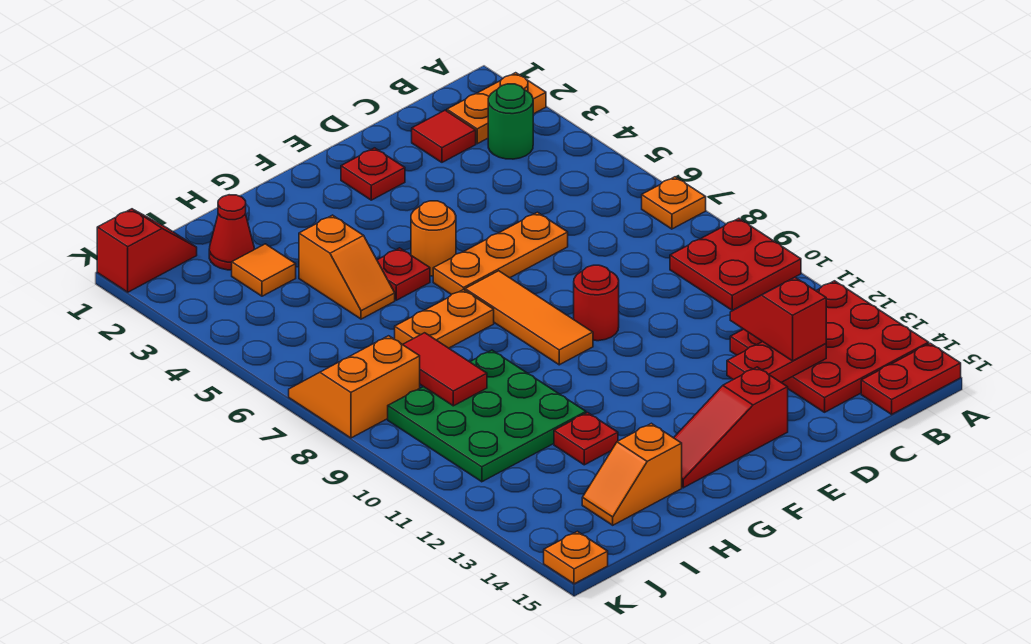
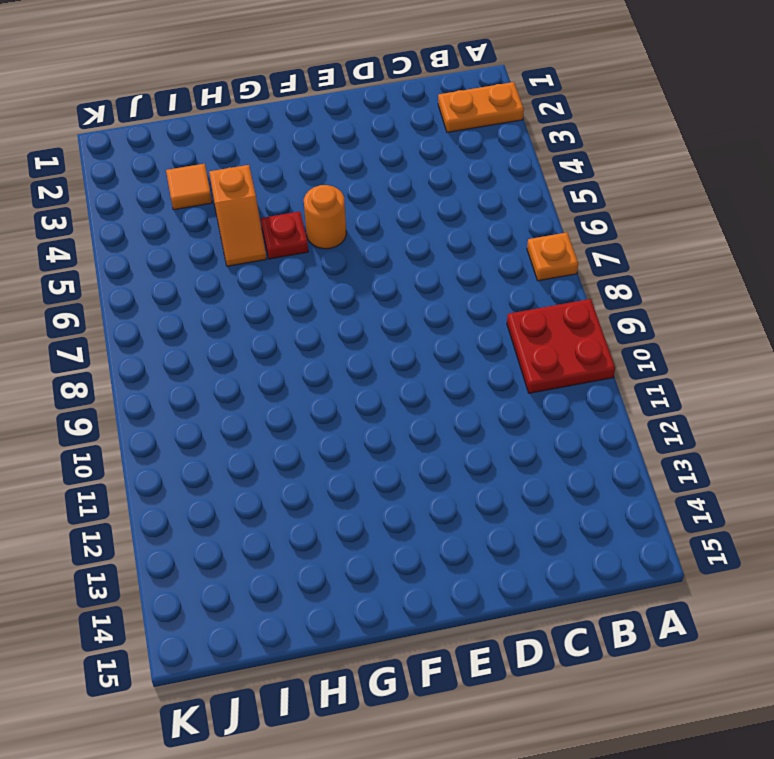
none -> red plate A12:C14 level 1
none -> red plate A15:B15 level 1
none -> green round brick B3 level 1

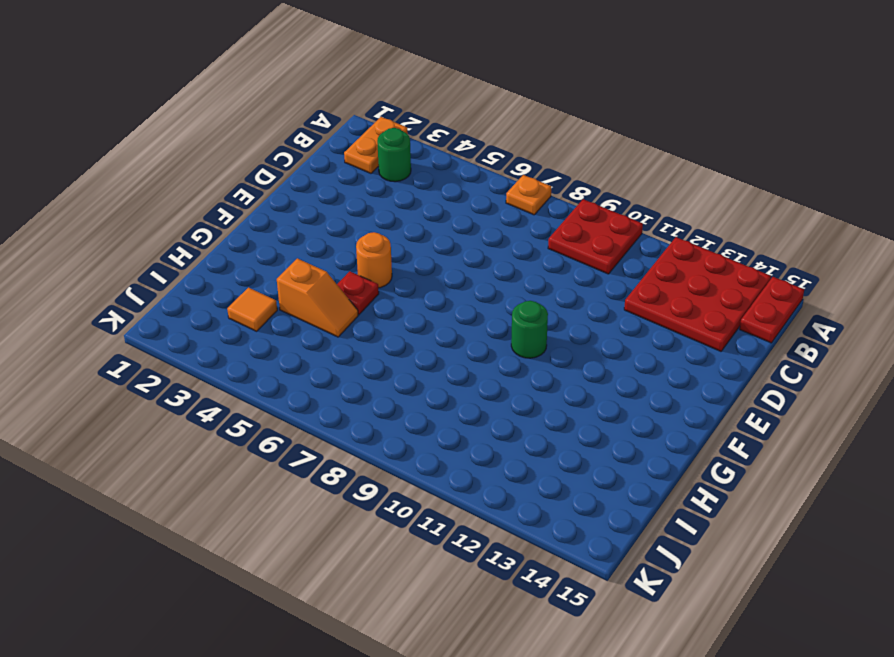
green round brick F10 level 1 -> none
none -> red tile C2 level 1
none -> orange plate D6:F6 level 1
none -> red plate E2 level 1

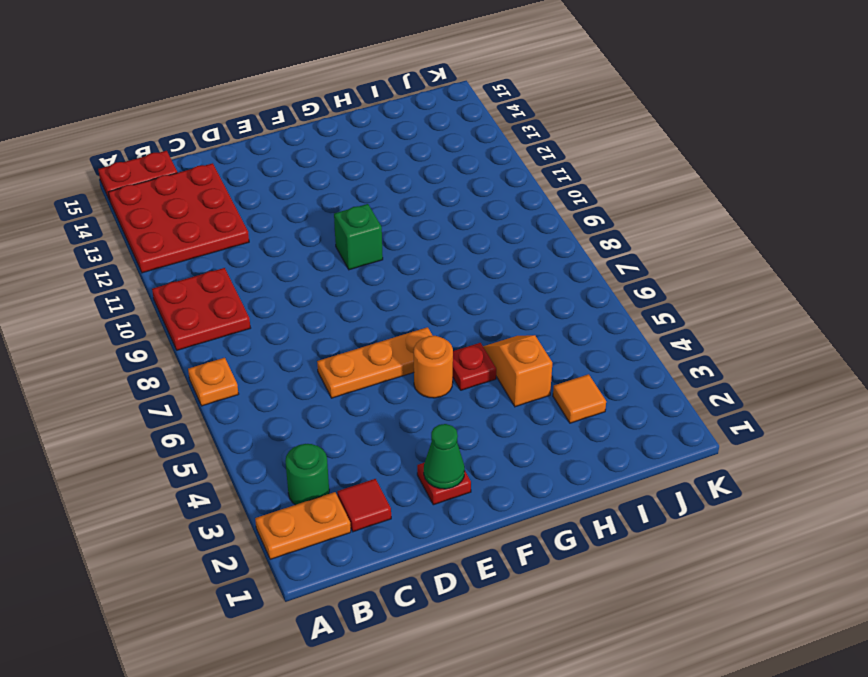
green cone E2 level 2 -> none
green brick F10 level 1 -> none
none -> red round brick E9 level 1
none -> red slope E14:G14 level 1 top E
none -> orange tile F7:F9 level 1

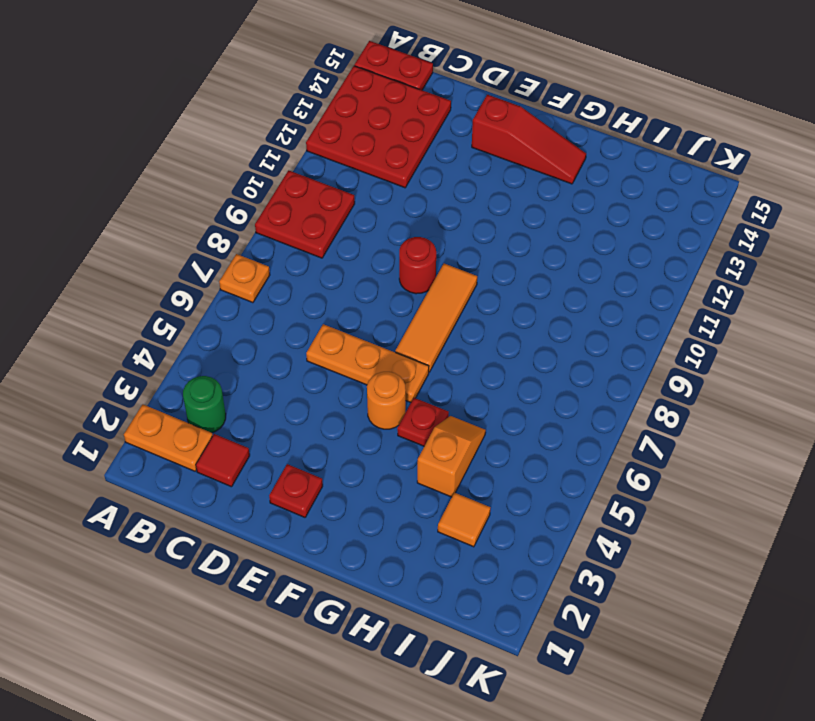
none -> orange plate G7:H7 level 1
none -> green plate H9:J11 level 1
none -> red plate H12 level 1

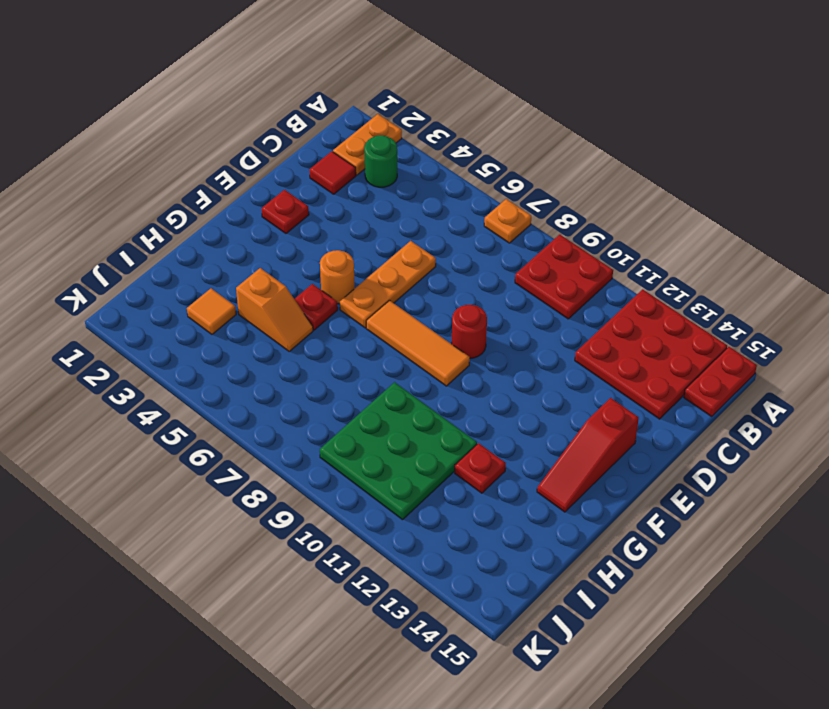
none -> orange plate G7:H7 level 1
none -> orange slope H14:I14 level 1 top H
none -> red cone I2 level 1

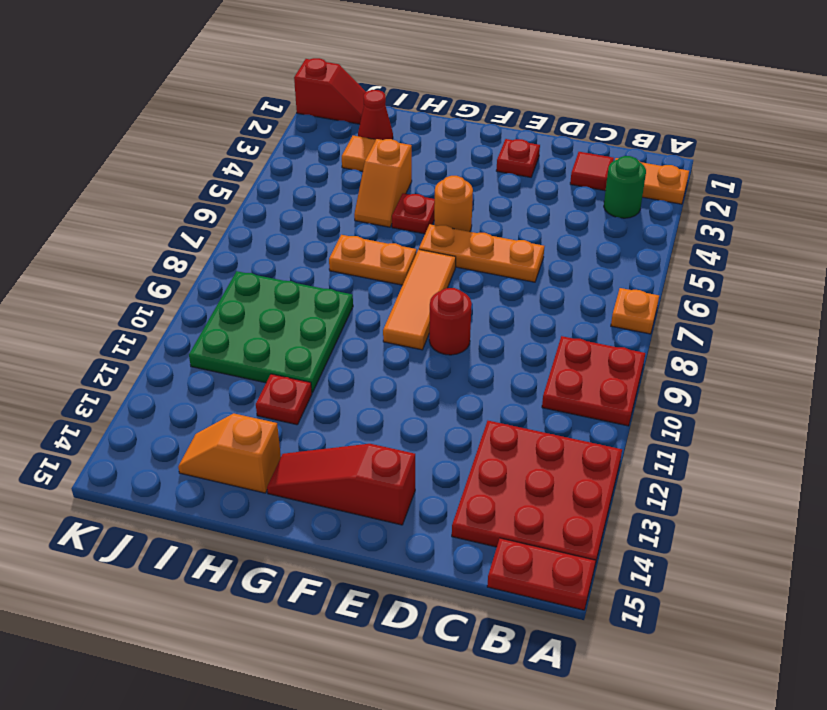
none -> orange slope J7:K8 level 1 top 8
none -> orange plate K15 level 1
none -> red plate C13:D13 level 2

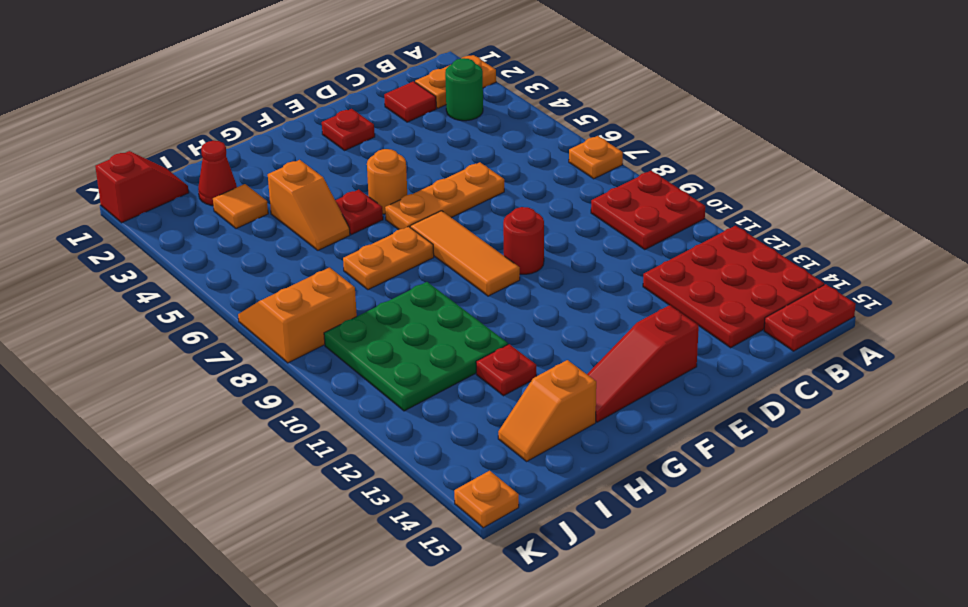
none -> red plate C13:D13 level 2
none -> red tile I8:I9 level 2
none -> red slope C12:C13 level 3 top 13

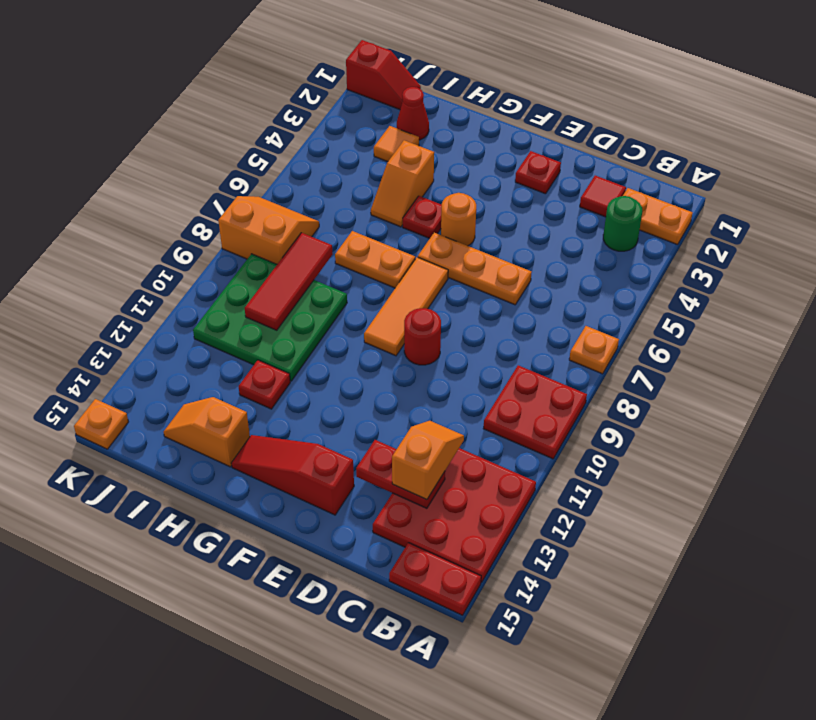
orange slope C12:C13 level 3 top 13 -> red slope C12:C13 level 3 top 13
red tile I8:I10 level 2 -> red tile I8:I9 level 2

